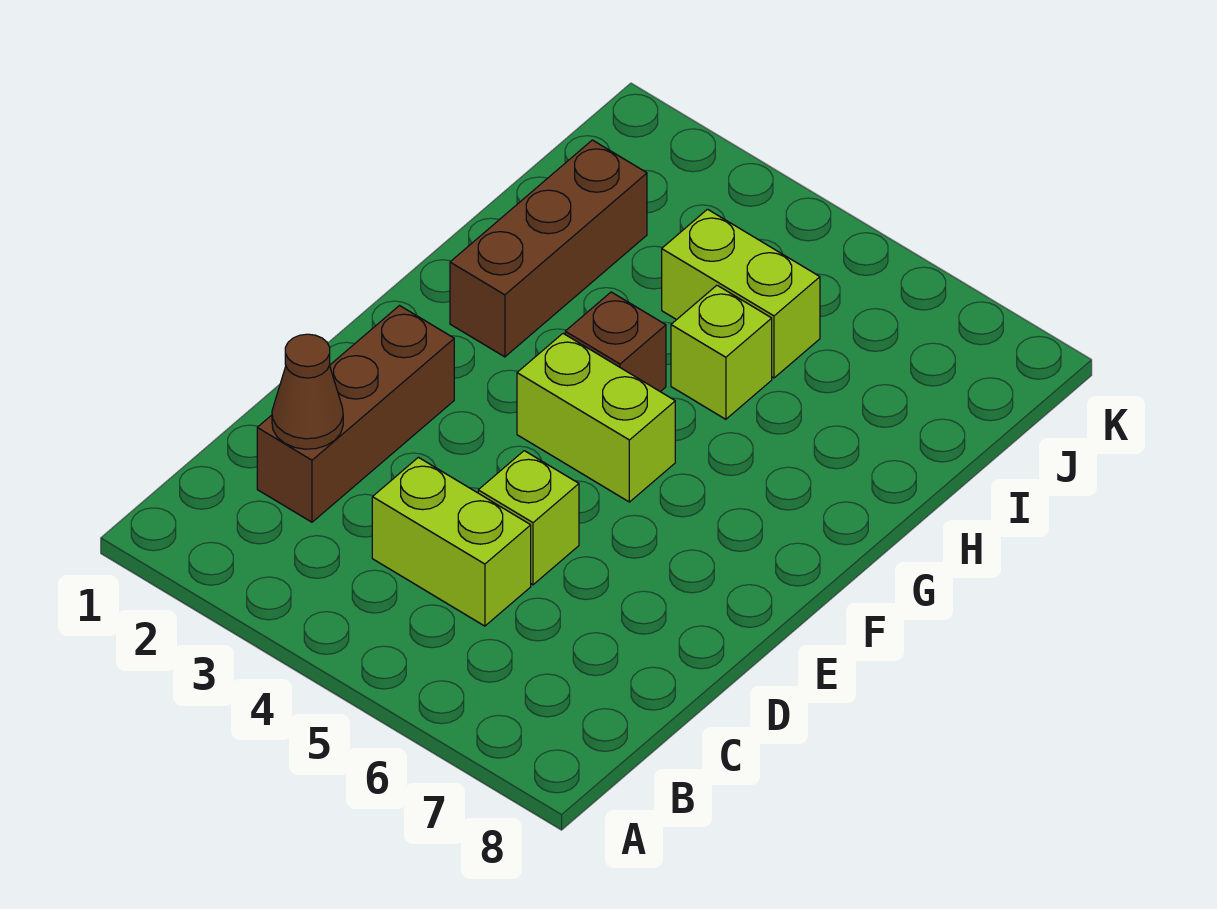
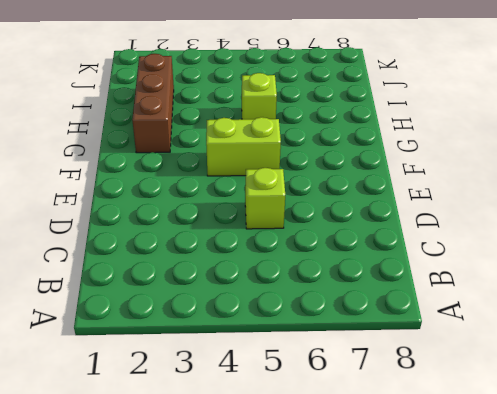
none -> brown brick C2:E2 level 1
none -> lime brick C4:C5 level 1

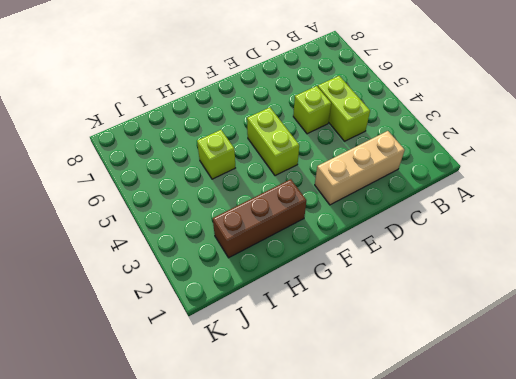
tan brick C2:E2 level 1 -> brown brick C2:E2 level 1
none -> brown brick G4 level 1
none -> lime brick I4:I5 level 1

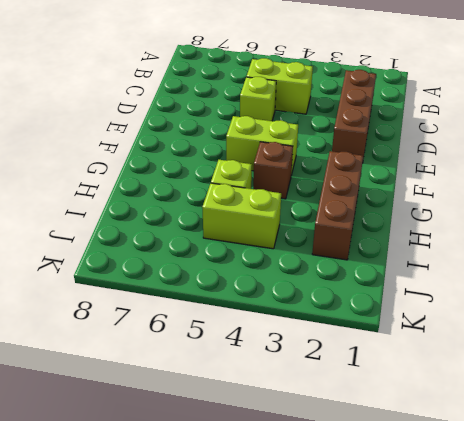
none -> brown cone C2 level 2

